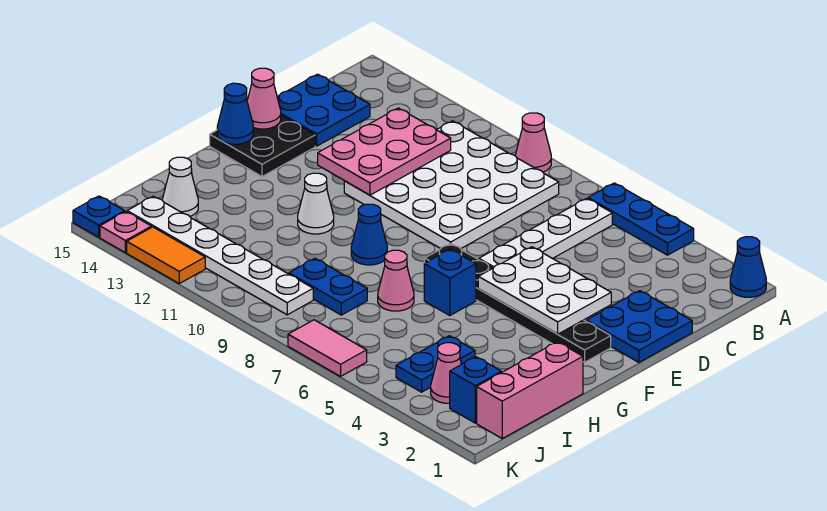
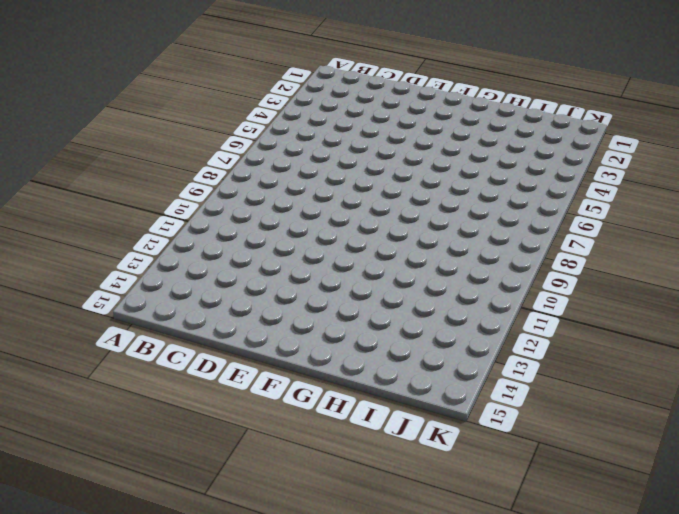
none -> blue cone A1 level 1
none -> blue plate A4:A6 level 1
none -> pink cone A9 level 1

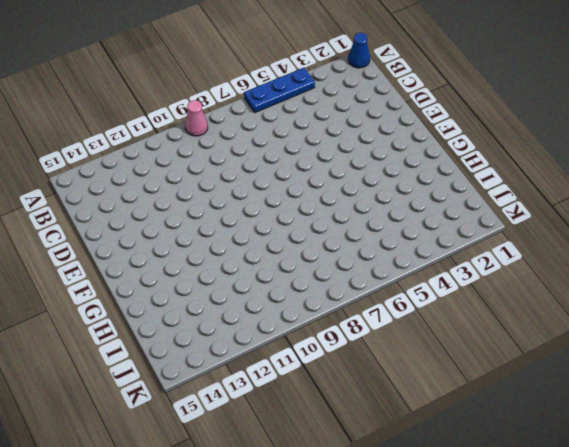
none -> white plate B6:E6 level 1
none -> white plate B8:E11 level 1
none -> blue plate C14:D15 level 1

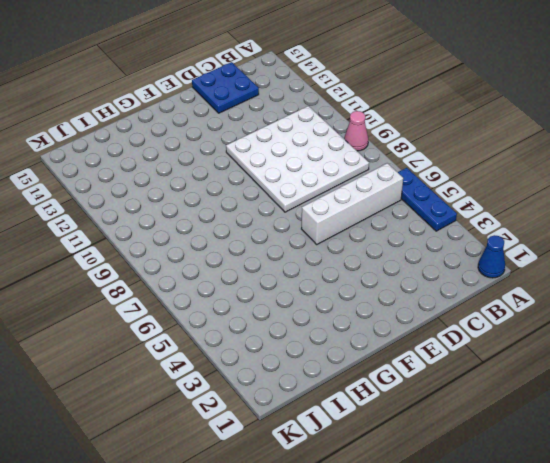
white brick B6:E6 level 1 -> white plate B6:E6 level 1
none -> blue plate D1:E2 level 1
none -> black plate E14:F15 level 1
none -> black plate F2:F7 level 1

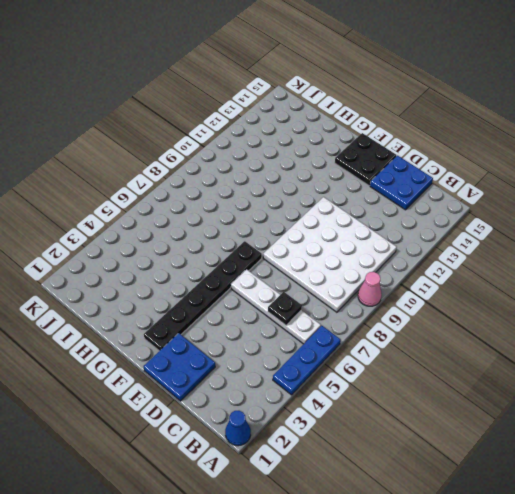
black plate C6 level 2 -> none
none -> blue brick G6 level 1
none -> blue cone G9 level 1
none -> white cone G11 level 1

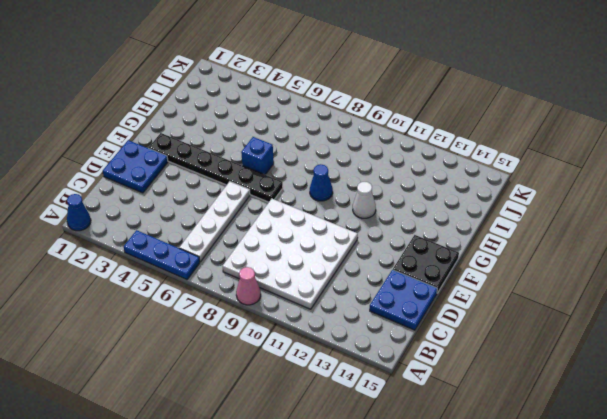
none -> pink brick H1:J1 level 1
none -> pink cone H7 level 1
none -> blue plate I4:J4 level 1

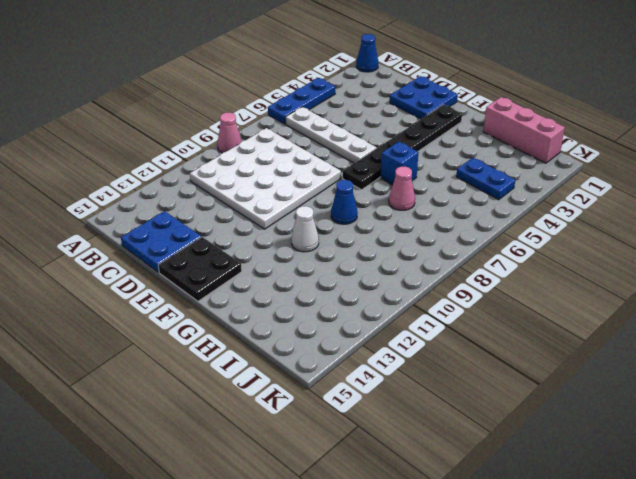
none -> blue plate I8:I9 level 1
none -> white cone I14 level 1
none -> blue brick J2 level 1

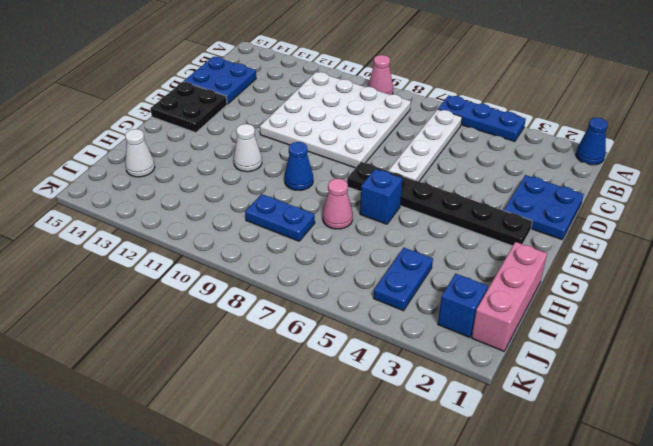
none -> pink cone J3 level 1
none -> white plate J9:J14 level 1
none -> pink tile K6:K7 level 1

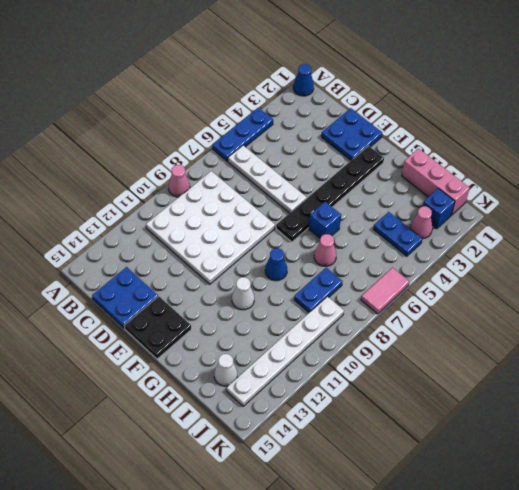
none -> orange tile K12:K13 level 1
none -> pink plate K14 level 1
none -> blue plate K15 level 1

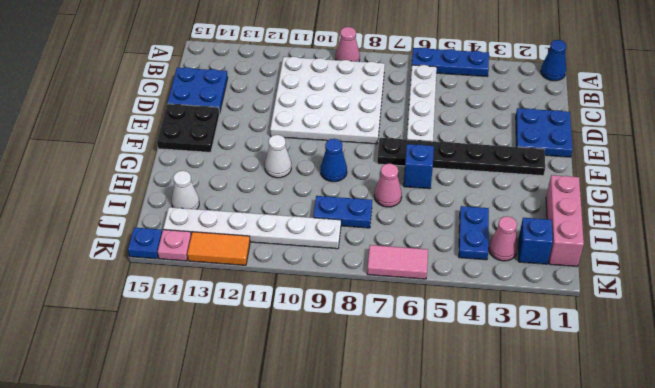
none -> pink plate C11:E12 level 2
none -> white plate E3:F5 level 2
none -> pink cone E15 level 2

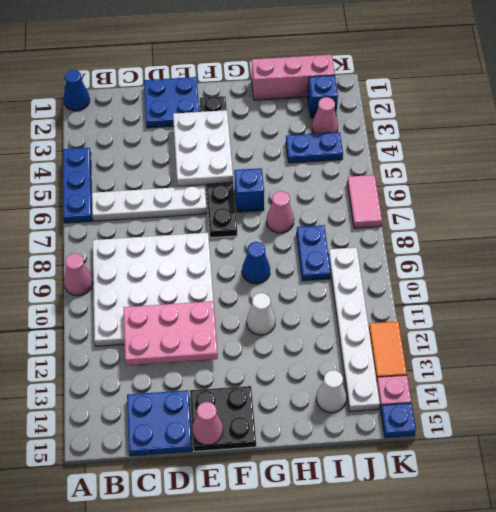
none -> blue cone F15 level 2

